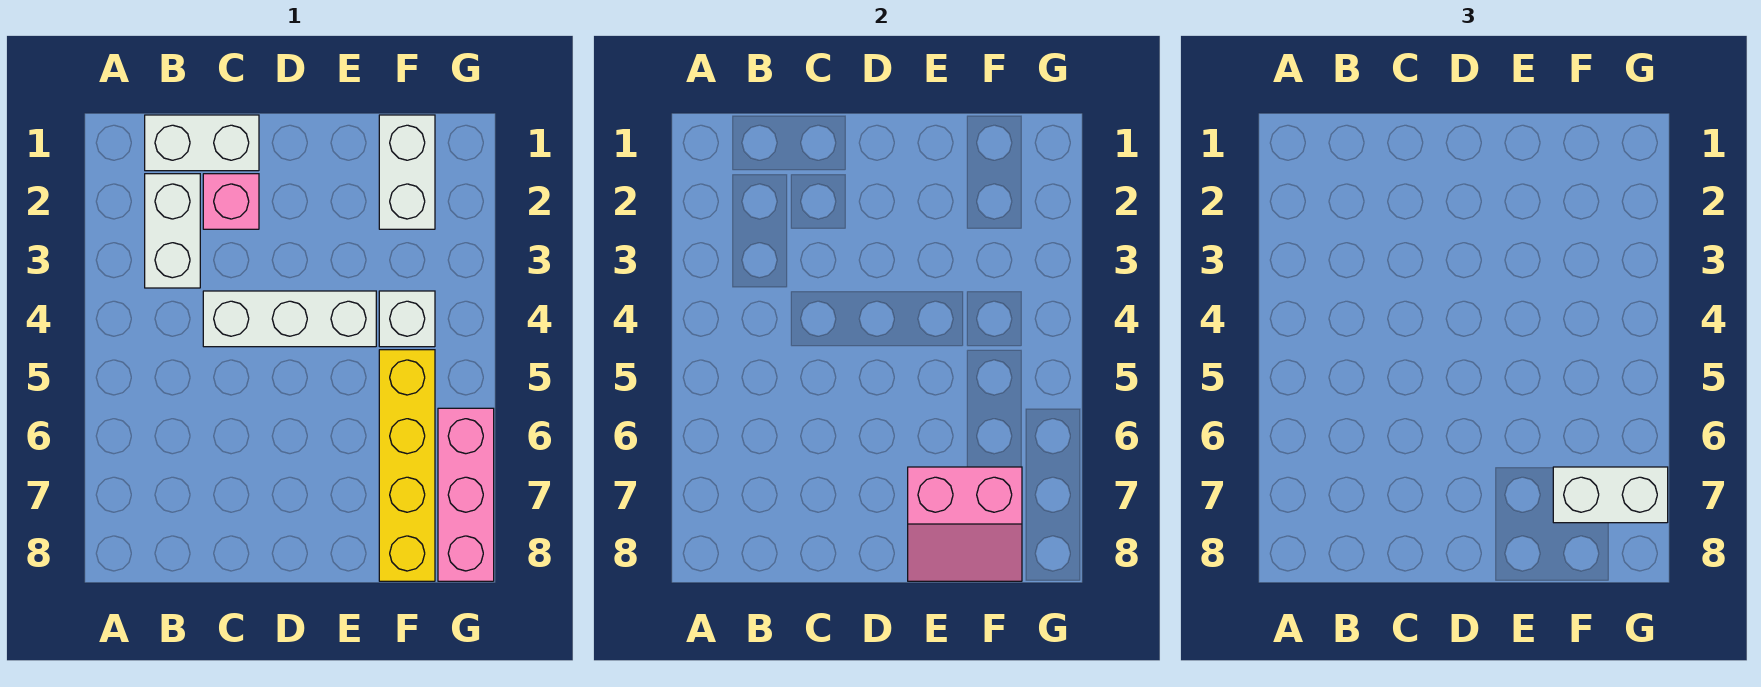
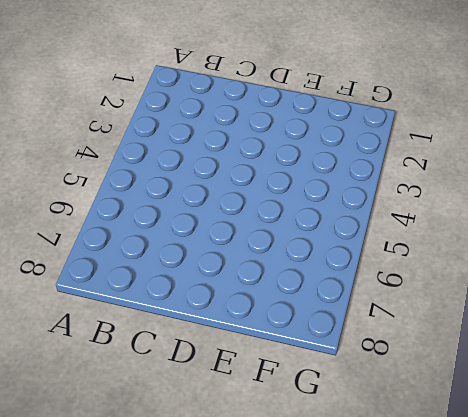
none -> white brick B1:C1 level 1
none -> white brick B2:B3 level 1

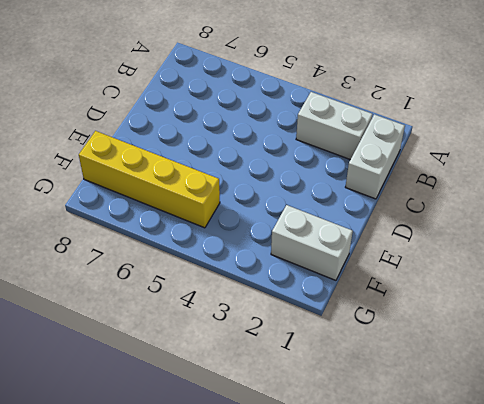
none -> pink brick C2 level 1
none -> white brick C4:E4 level 1

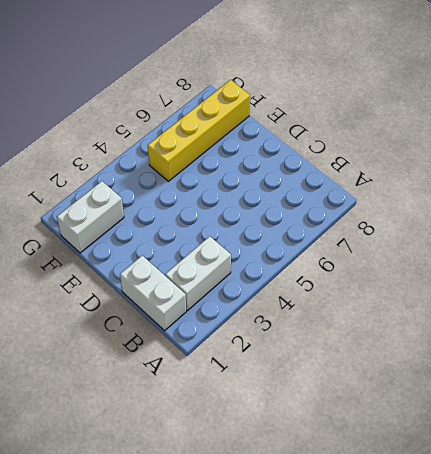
none -> pink brick C2 level 1
none -> white brick C4:E4 level 1

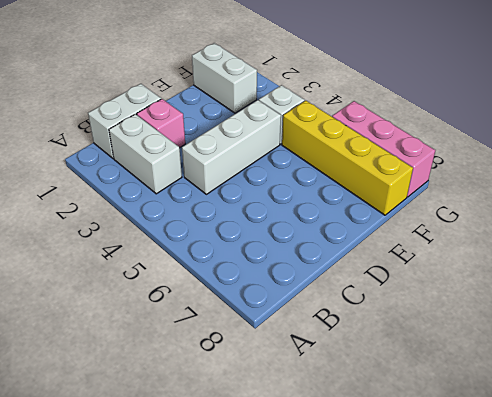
none -> pink slope E7:F8 level 2 top 7
none -> white brick F7:G7 level 3

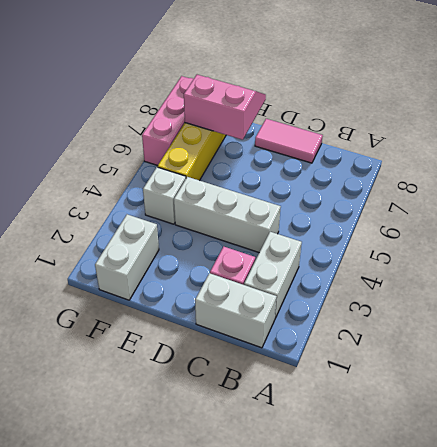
pink tile C8:D8 level 1 -> none
none -> white brick F7:G7 level 3

